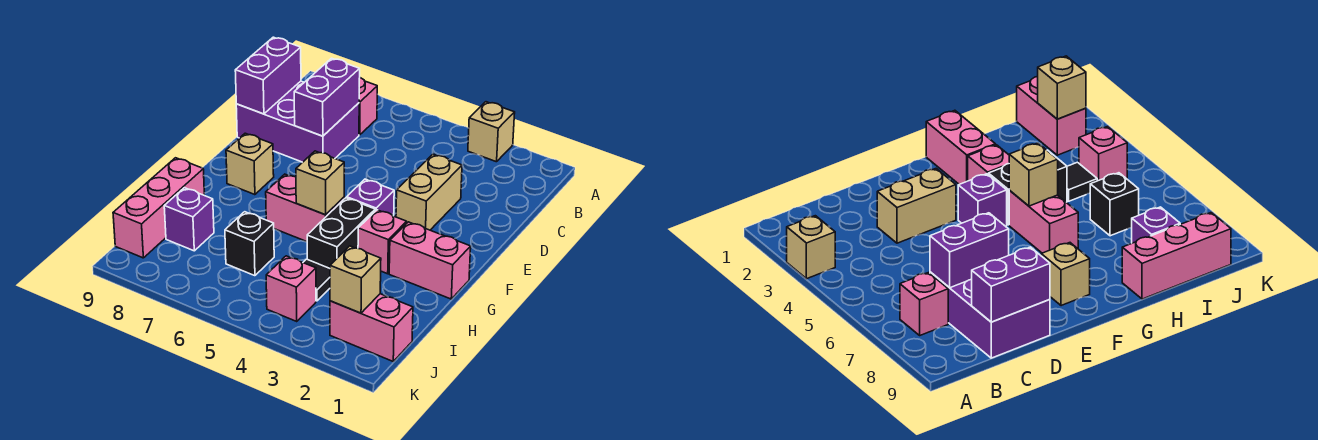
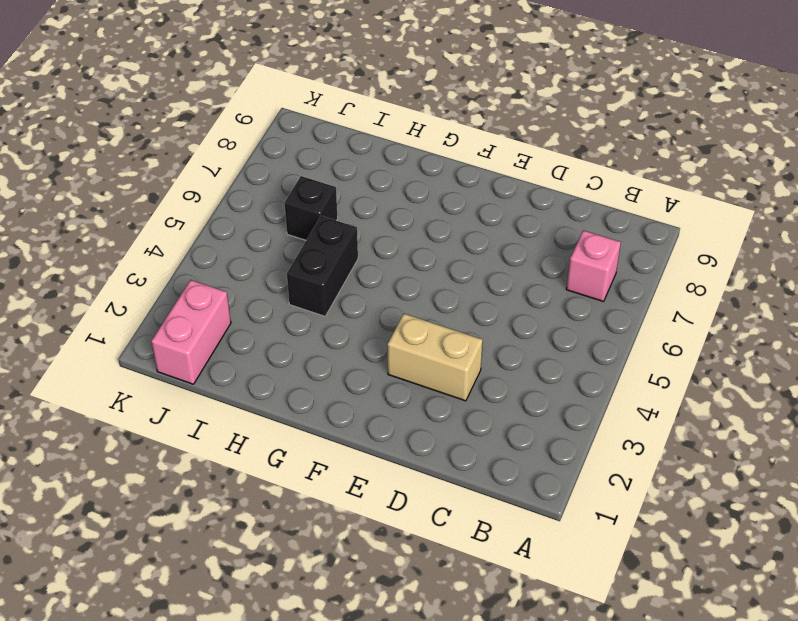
black brick H4:H5 level 1 -> black brick G4:H4 level 1
none -> tan brick A3 level 1
none -> purple brick C7:D9 level 1
none -> purple brick F4 level 1

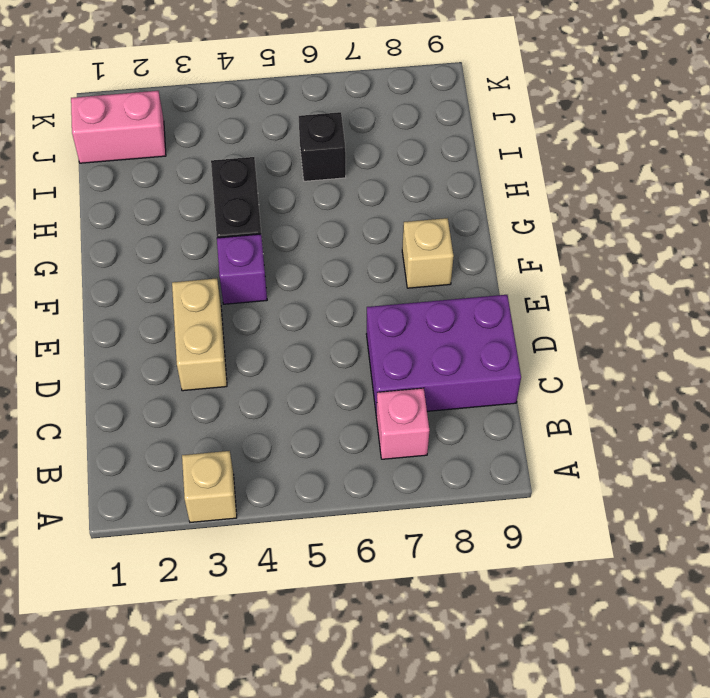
none -> pink brick G1:G2 level 1
none -> pink brick G3 level 1
none -> pink brick G5:G6 level 1

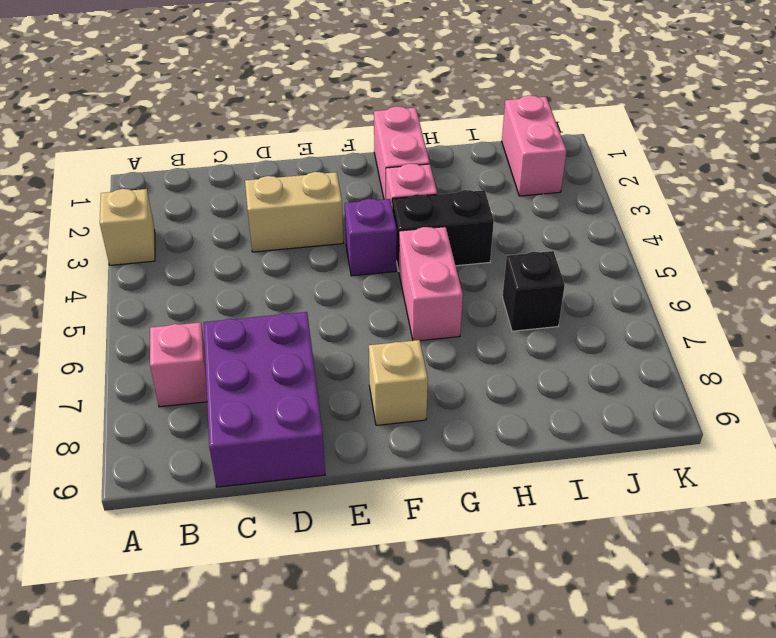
none -> pink brick H9:J9 level 1
none -> black tile I4 level 1
none -> purple brick I8 level 1

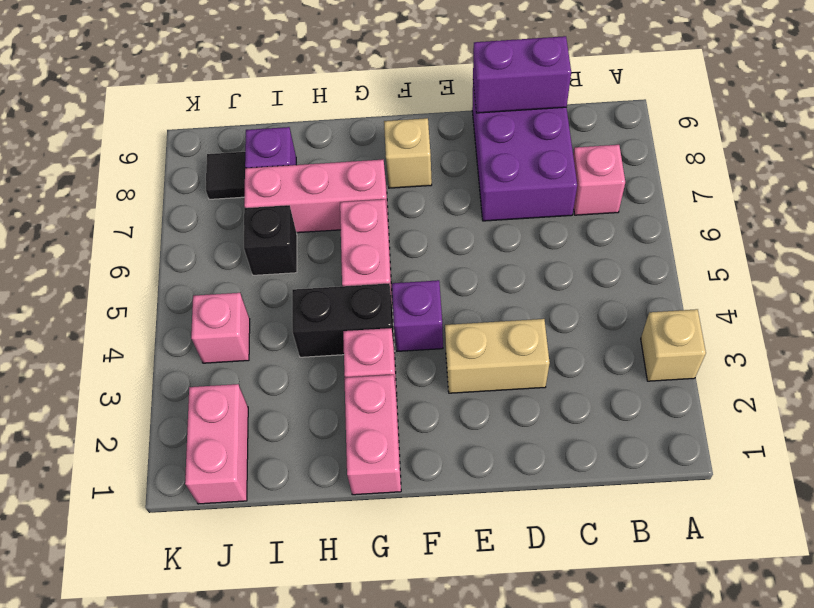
pink brick G7:I7 level 1 -> pink brick H9:J9 level 1
black tile J8 level 1 -> black tile I4 level 1
none -> purple brick C7:D7 level 2
none -> tan brick G5 level 2
none -> tan brick J2 level 2

